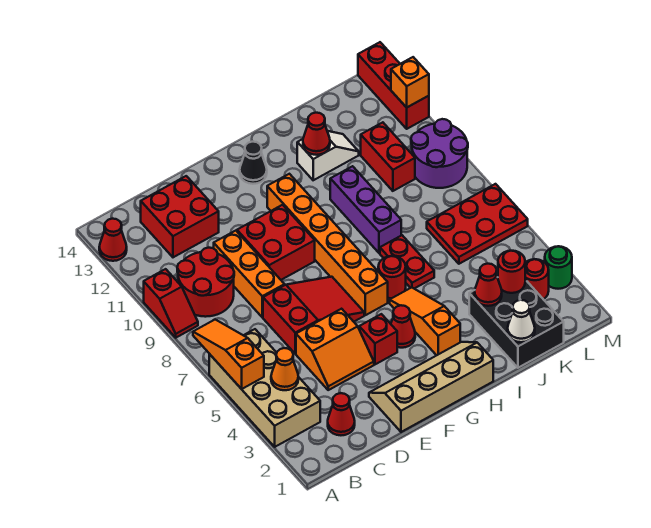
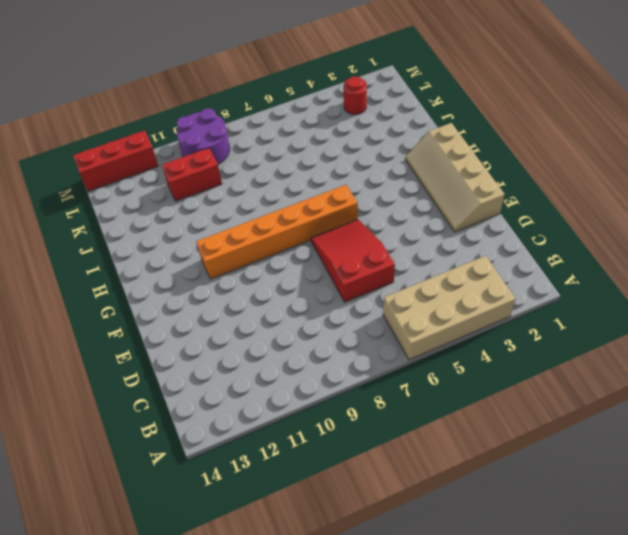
none -> red slope A9:A10 level 1 top 10
none -> red cone A13 level 1
none -> red round brick B9:C10 level 1
none -> red cone C2 level 1

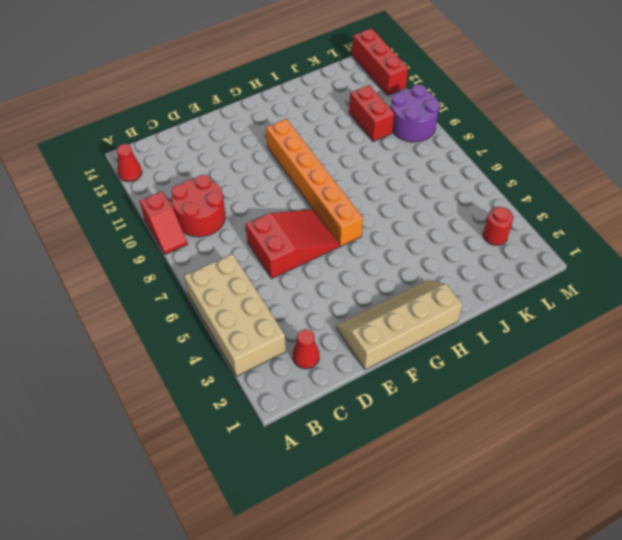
none -> red brick C12:D13 level 1
none -> orange slope D4:E5 level 1 top 5
none -> orange brick D8:D10 level 1
none -> red brick E9:F10 level 1

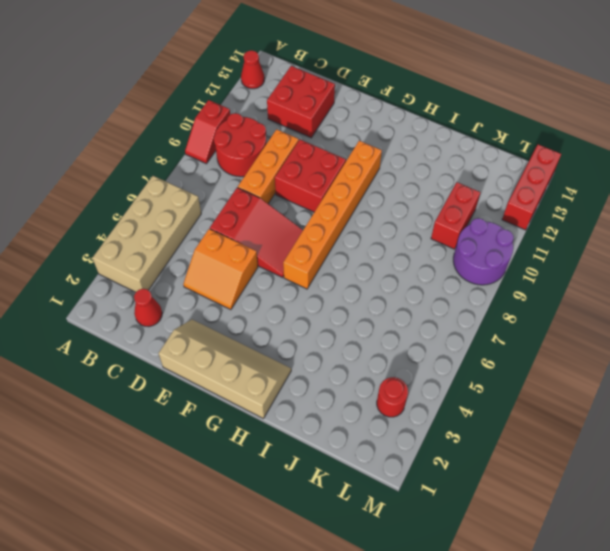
none -> red brick F4 level 1
none -> red cone G4 level 1
none -> black cone G13 level 1
none -> orange slope H3:H5 level 1 top 3

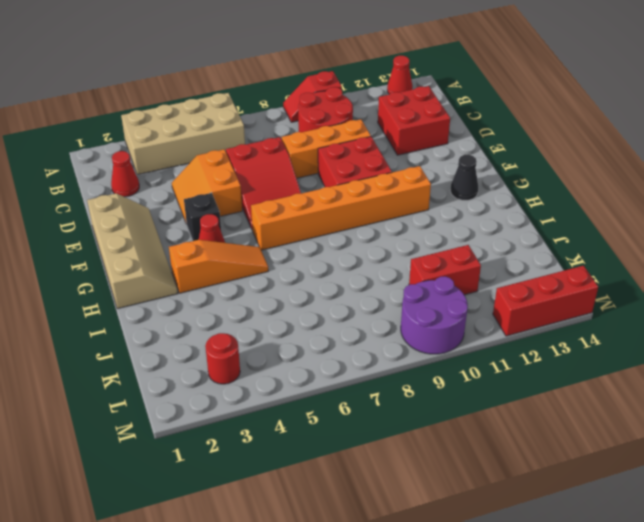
black brick F4 level 1 -> red brick F4 level 1
none -> red round brick H6 level 1
none -> red plate I6:I7 level 1
none -> purple brick I8:I10 level 1
none -> white slope I12:J12 level 1 top I

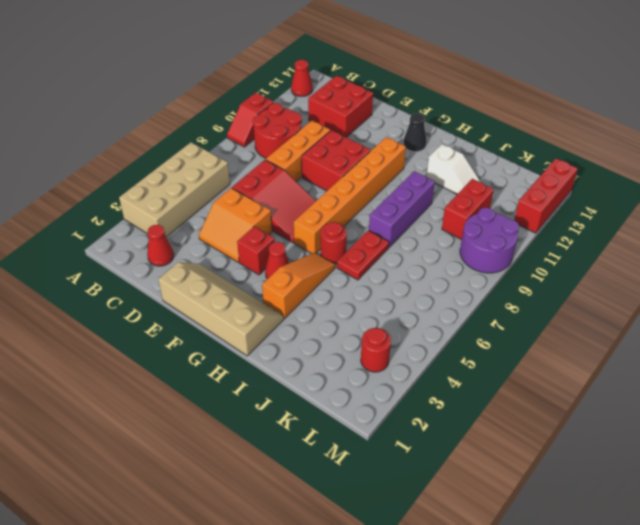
none -> black brick J1:K3 level 1
none -> red plate K6:M7 level 1
none -> green round brick M3 level 1
none -> orange slope A5:A7 level 2 top 5

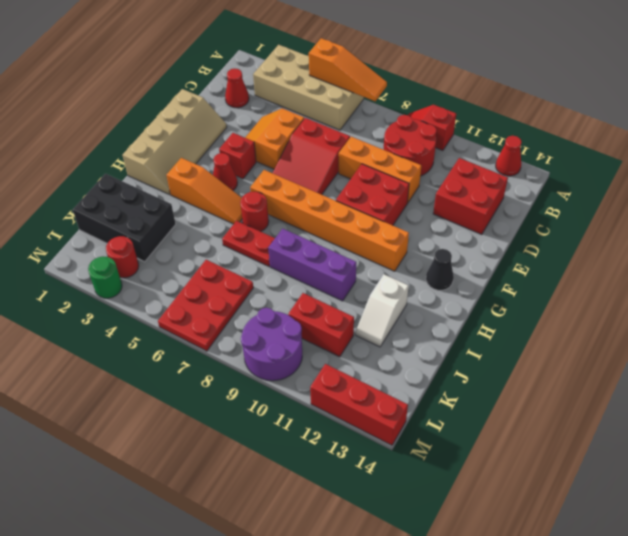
none -> orange cone B4 level 2
none -> red cone I12 level 2
none -> white cone J1 level 2
none -> red cone J3 level 2

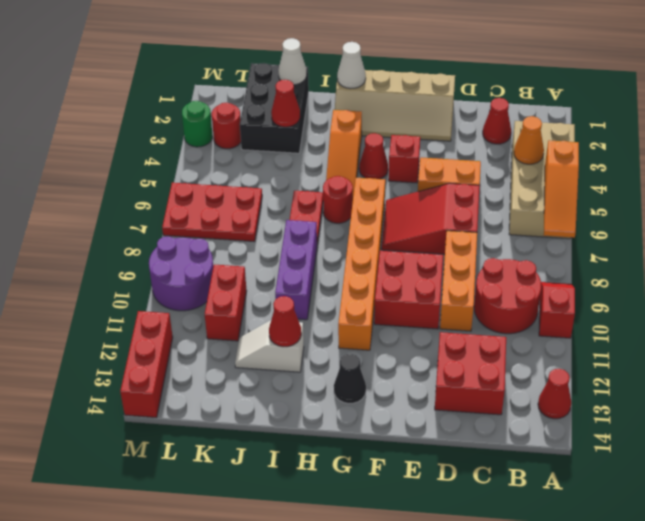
white cone H1 level 2 -> none
none -> red round brick K3 level 2
none -> orange brick M12 level 2

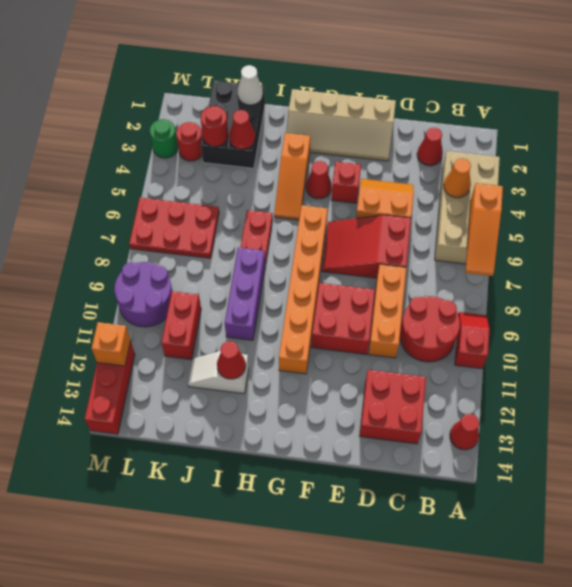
none -> black cone G13 level 1
none -> red round brick H6 level 1

